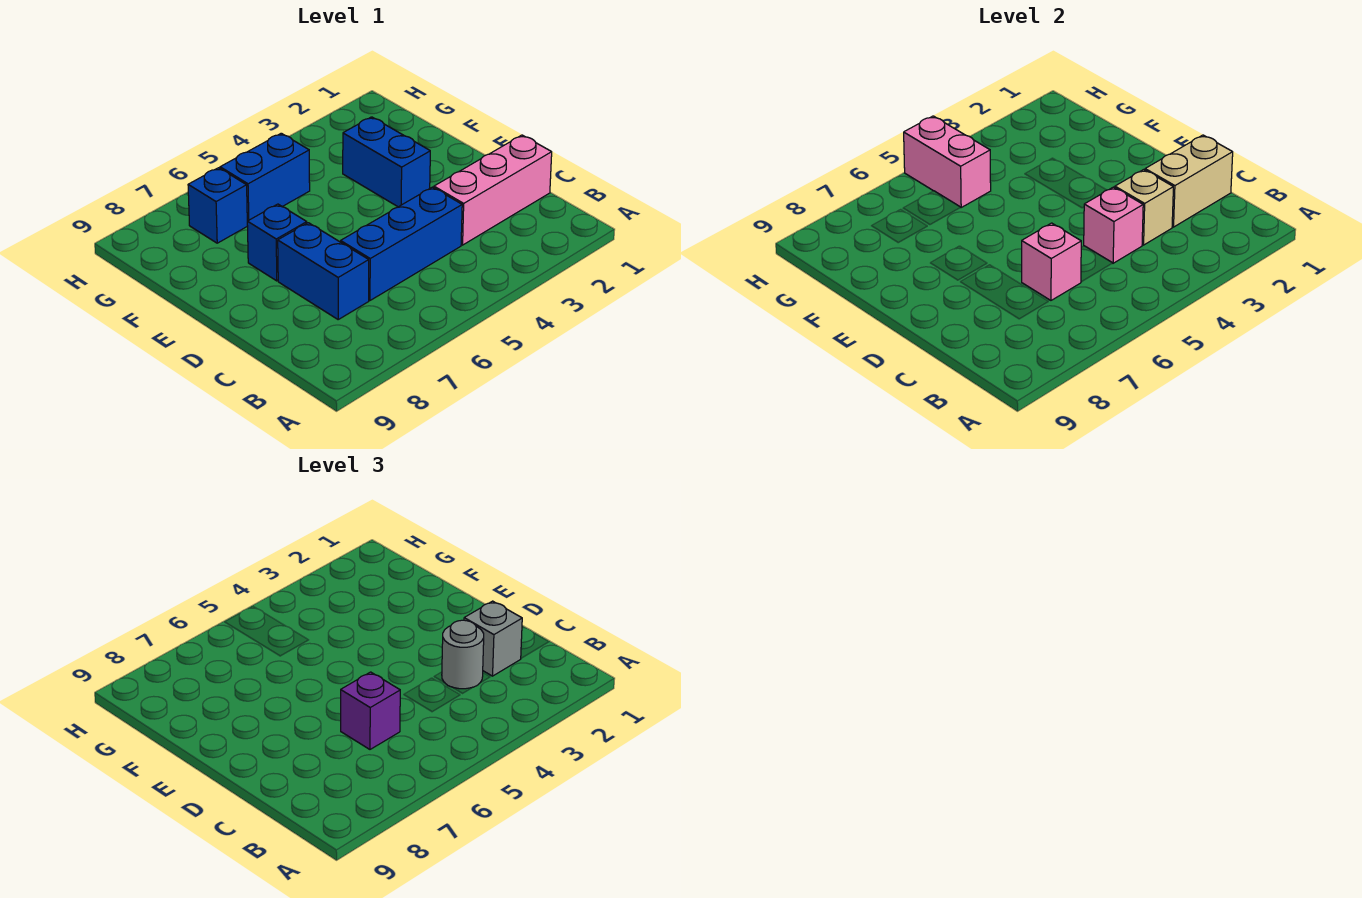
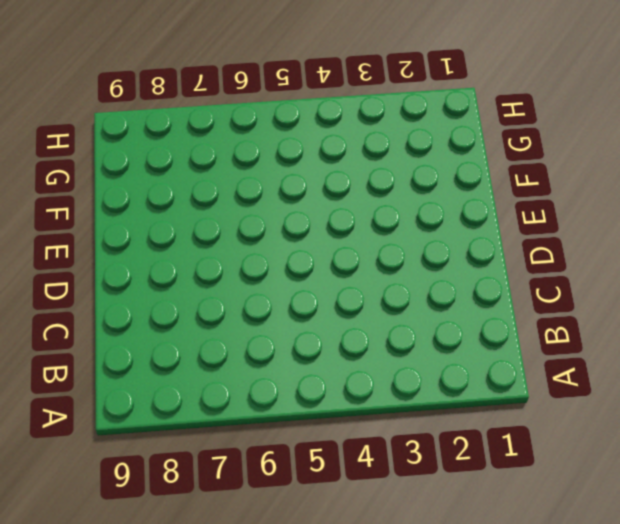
none -> pink brick C1:C3 level 1
none -> blue brick C4:C6 level 1
none -> blue brick C7:D7 level 1

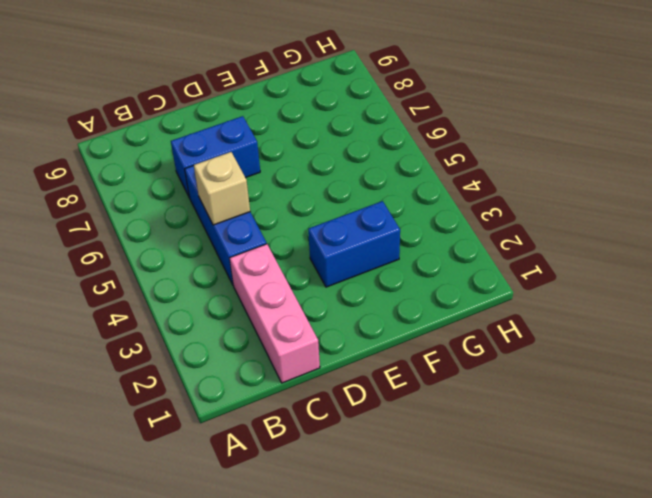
tan brick C5 level 2 -> tan brick C3 level 2
none -> blue brick E7 level 1
none -> blue brick G5:G6 level 1
none -> blue brick G7 level 1

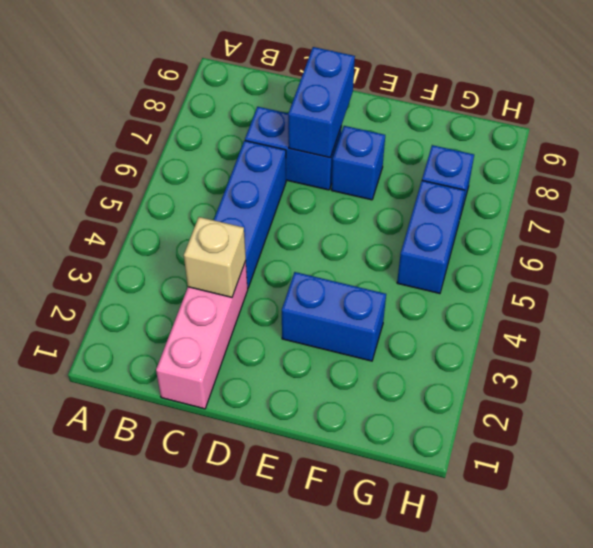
blue brick D7:D8 level 2 -> none
none -> tan brick C1:C2 level 2
none -> pink brick C4 level 2
none -> pink brick C6 level 2

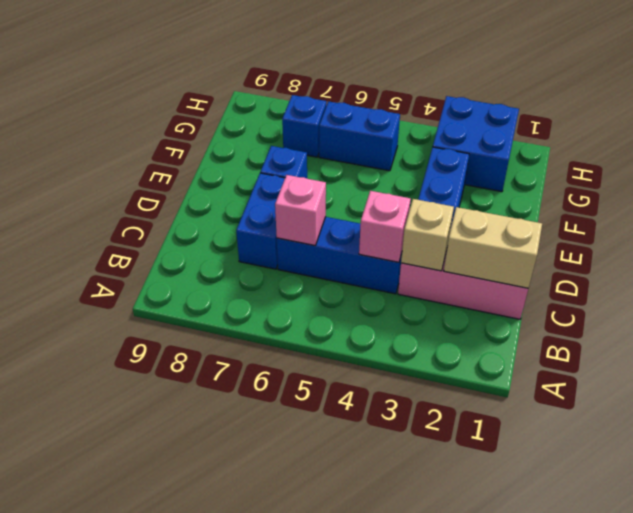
blue brick G2:H3 level 1 -> none
none -> pink brick G5:H5 level 2
none -> grey brick C2 level 3
none -> grey round brick C3 level 3

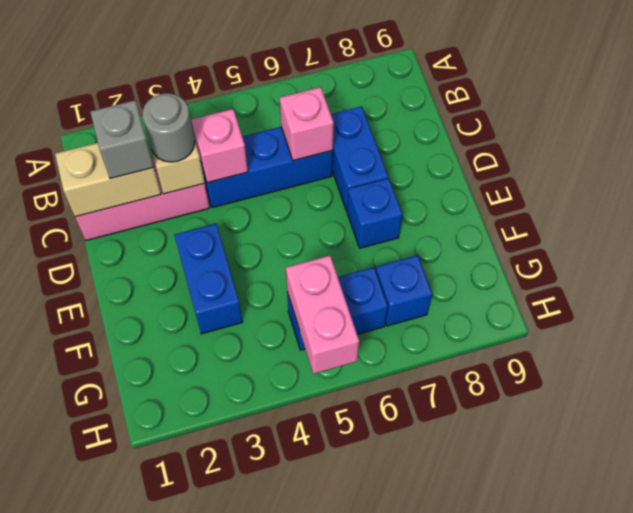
none -> purple brick C6 level 3

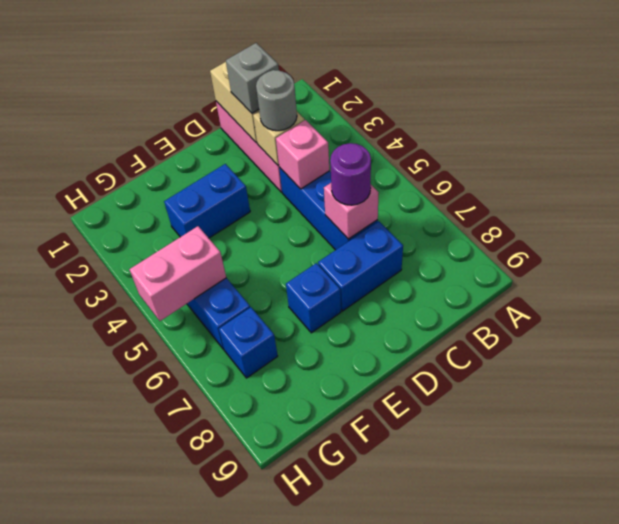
purple round brick C6 level 3 -> purple brick C6 level 3

